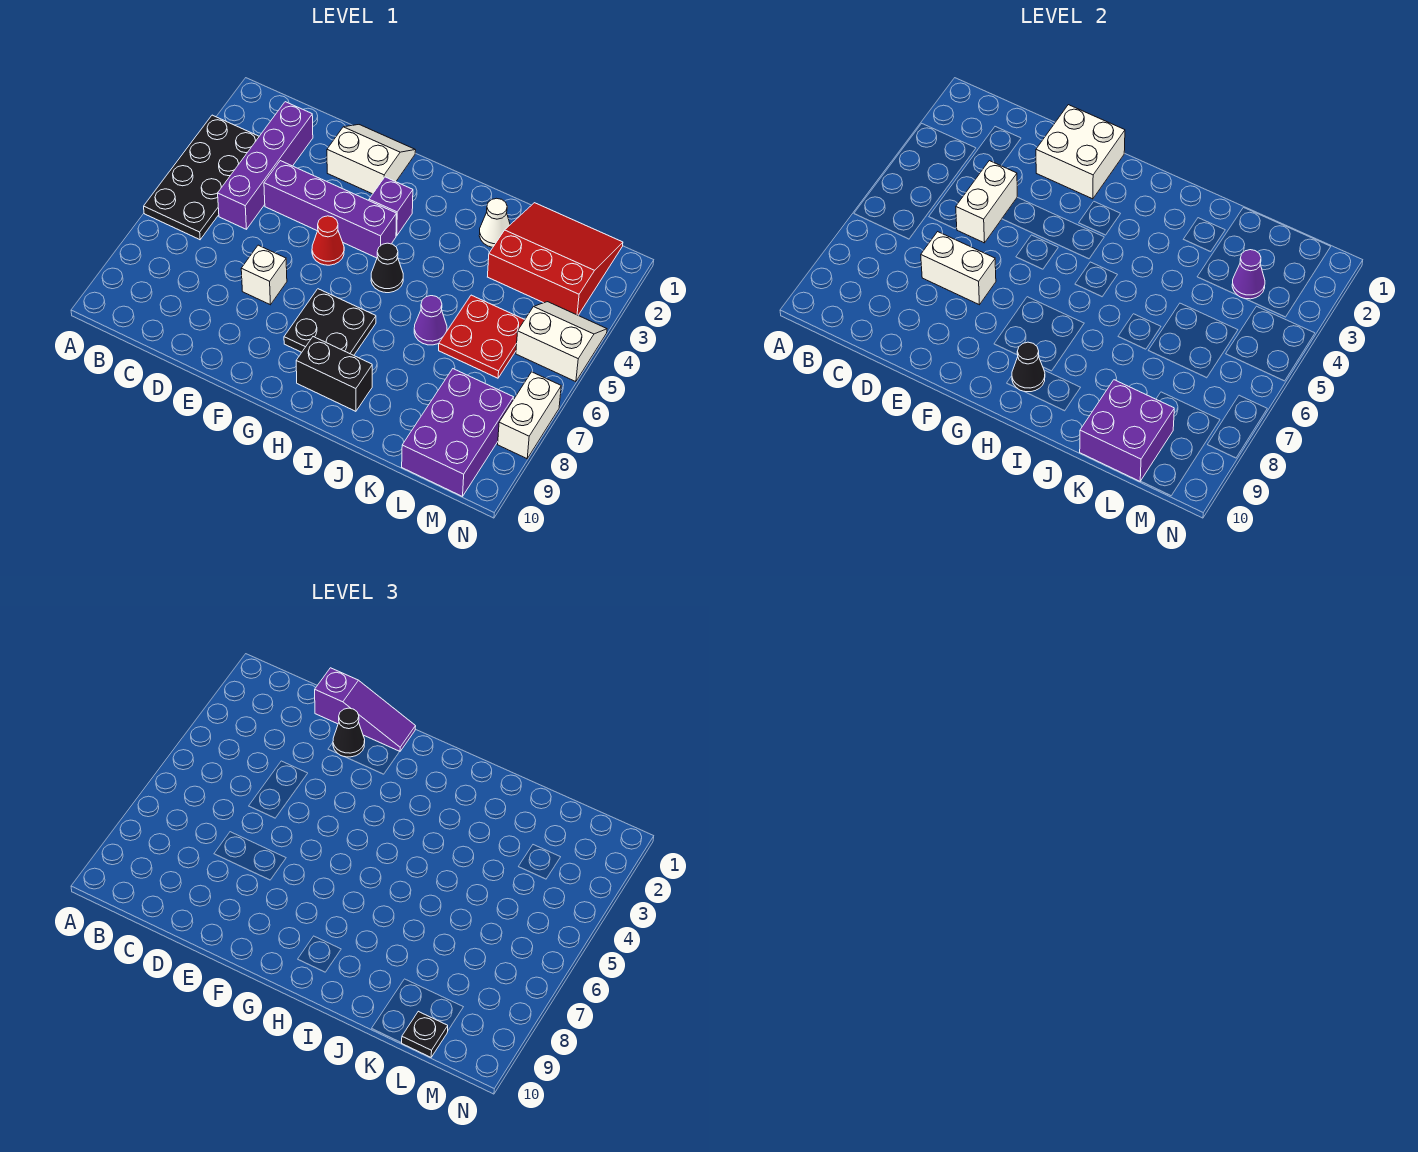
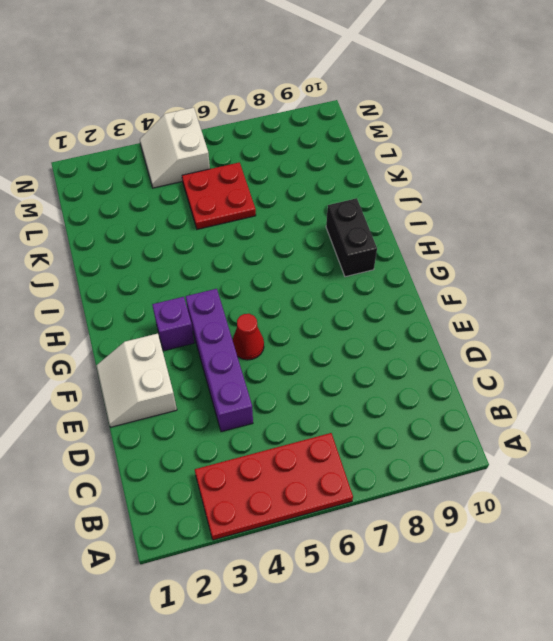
red plate A3:B6 level 1 -> black plate A3:B6 level 1
none -> purple brick C2:C5 level 1
none -> white brick E7 level 1
none -> black plate G7:H8 level 1

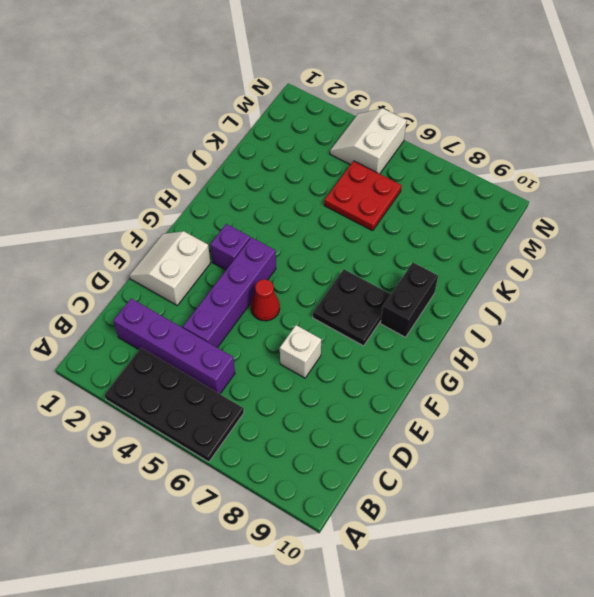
none -> black cone H5 level 1
none -> white cone J2 level 1
none -> purple cone J6 level 1

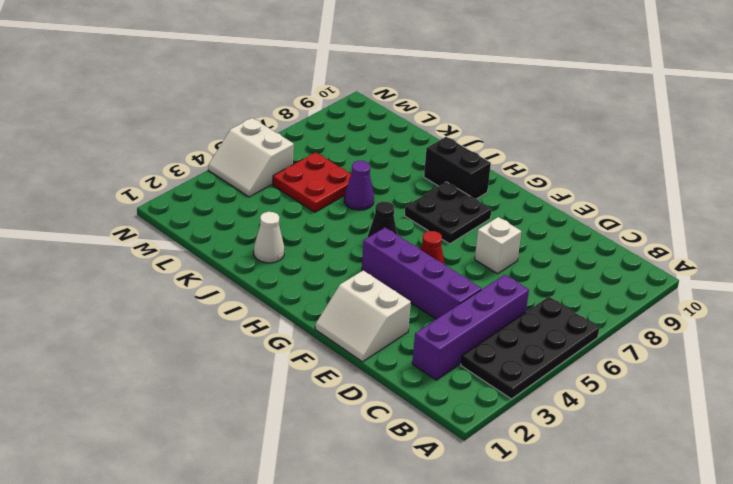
none -> purple brick G3 level 1
none -> red slope K1:M3 level 1 top 3
none -> purple brick L8:M10 level 1

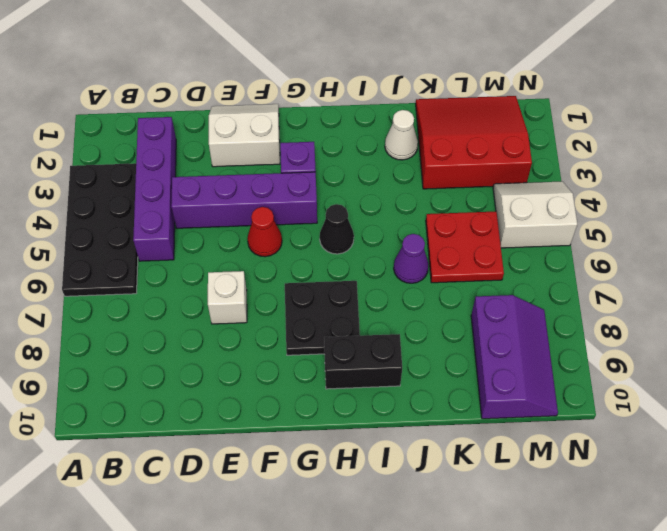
purple slope L8:M10 level 1 top L -> purple brick L8:M10 level 1
none -> white brick N7:N8 level 1
none -> white brick D4:D5 level 2
none -> white brick D7:E7 level 2

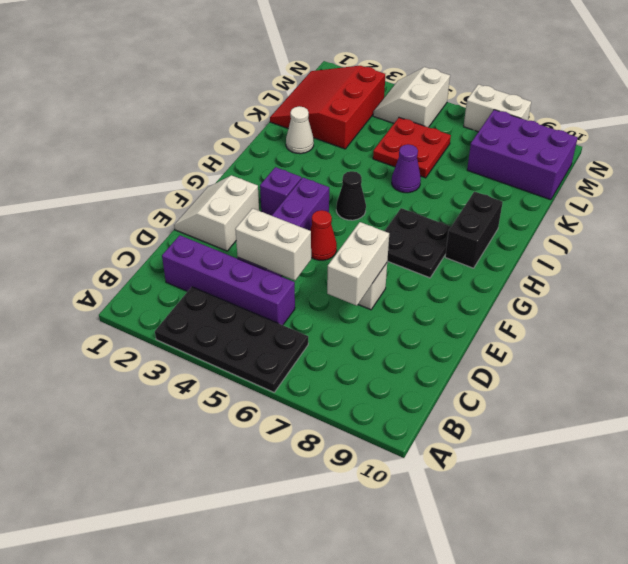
none -> white brick E1:F2 level 2
none -> black cone H9 level 2
none -> purple brick K9:L10 level 2

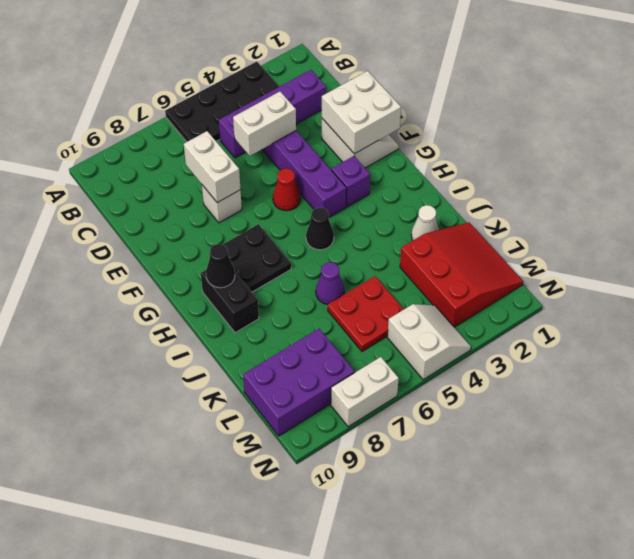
none -> purple brick K9:L10 level 2
none -> purple cone L3 level 2
none -> purple slope D1:F1 level 3 top D

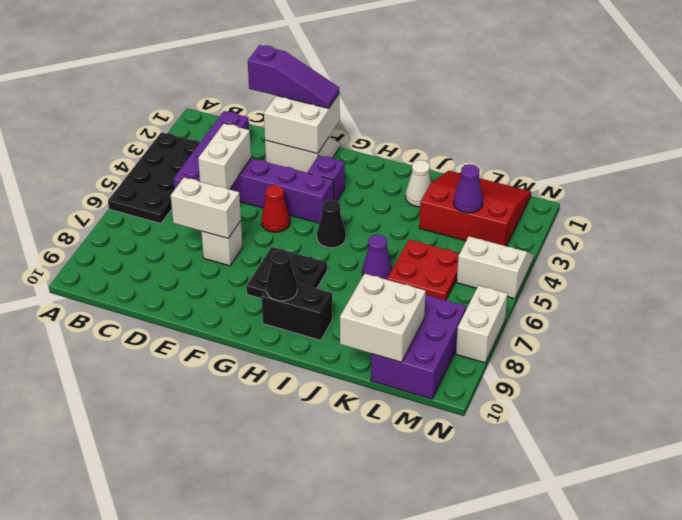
white brick K9:L10 level 2 -> purple brick K9:L10 level 2
none -> black cone E2 level 3
none -> black plate L10 level 3

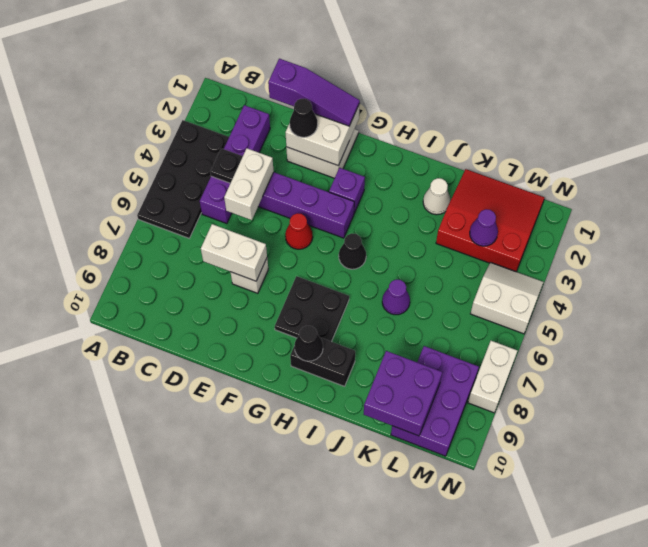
black plate C4 level 2 -> black plate L10 level 3
none -> red plate K5:L6 level 1

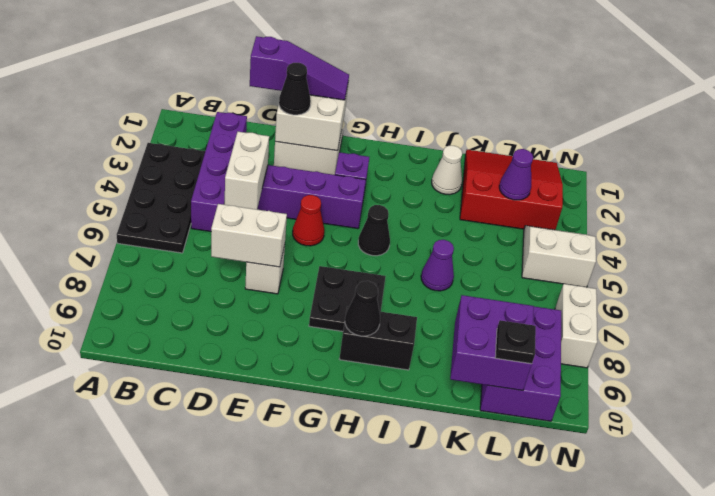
none -> red plate K5:L6 level 1

